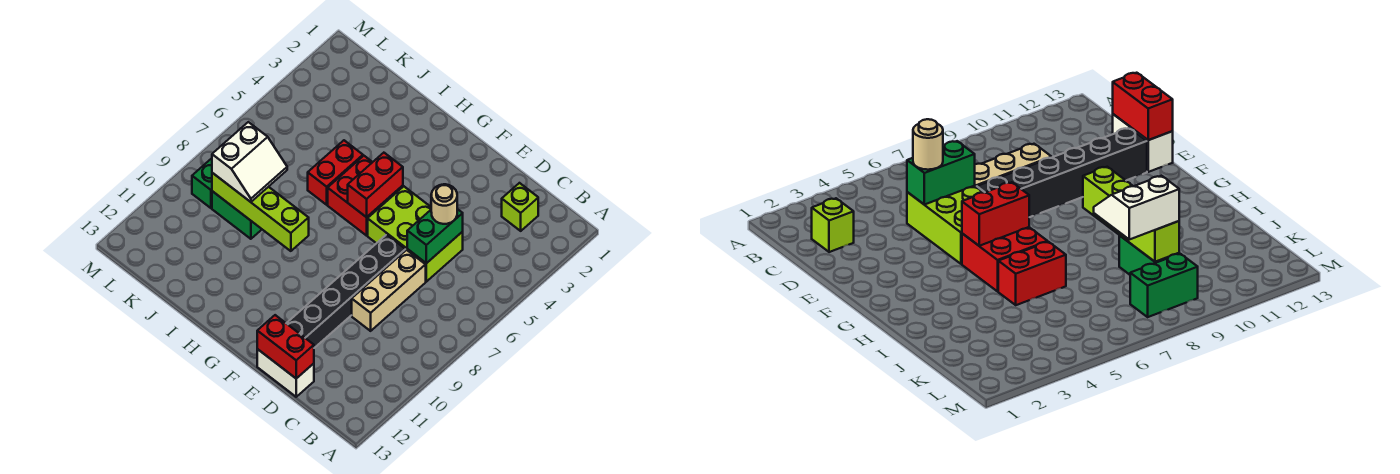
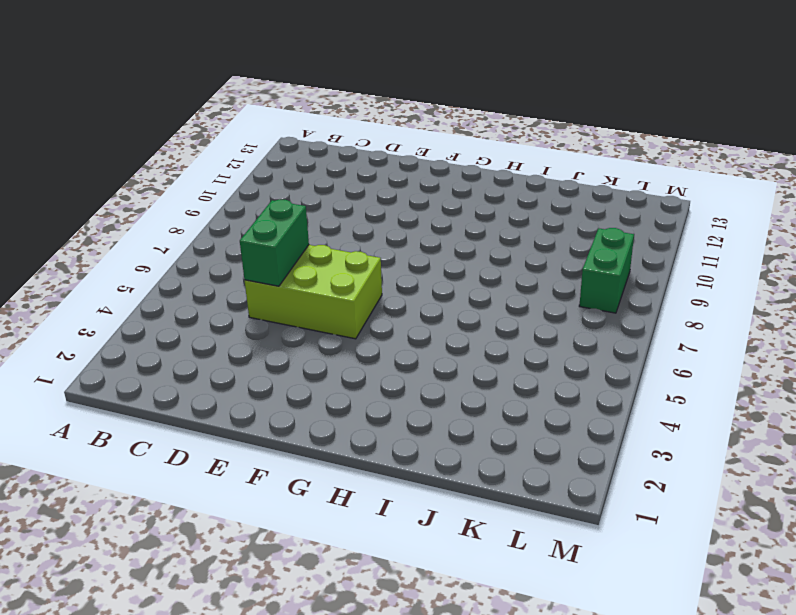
none -> lime brick C2 level 1
none -> tan brick D7:D9 level 1
none -> white brick D13:E13 level 1

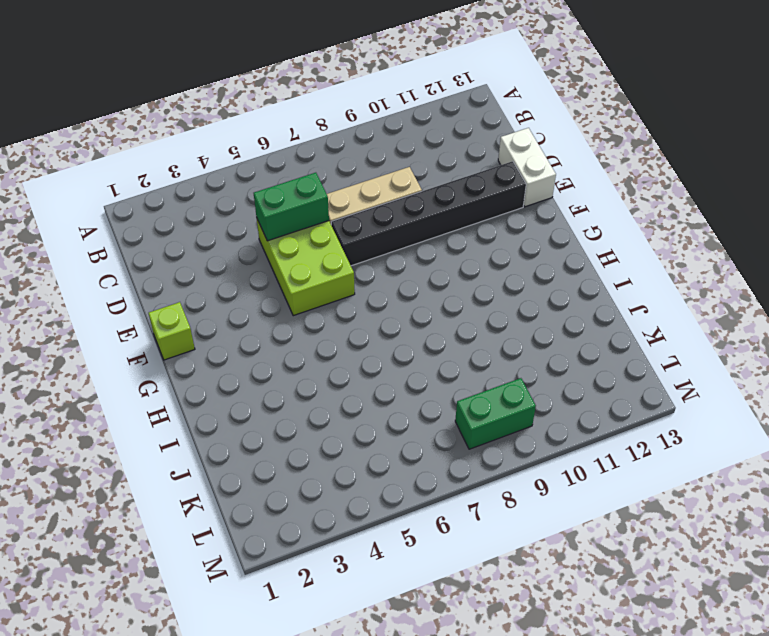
lime brick F1 level 1 -> lime brick C2 level 1
none -> red brick G5:H6 level 1
none -> red brick I5:I6 level 1
none -> green brick J9:K9 level 1

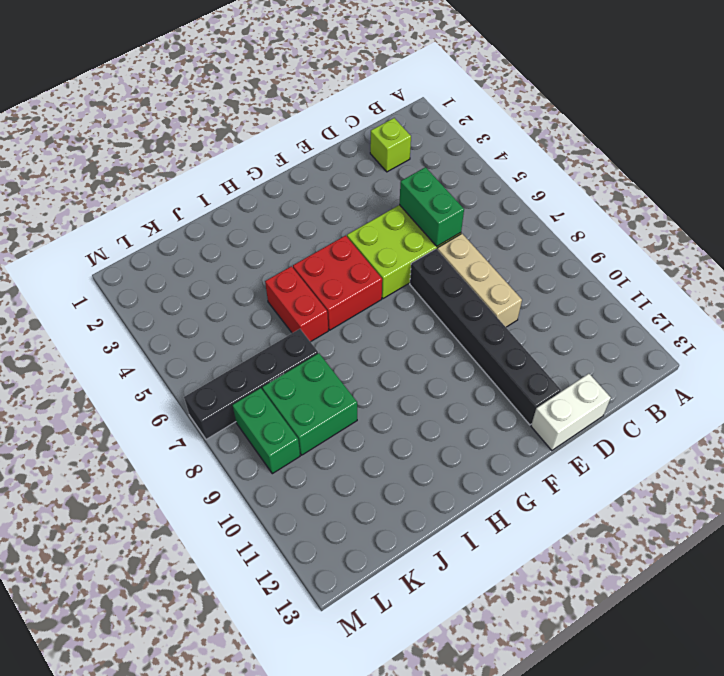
black brick J7:M7 level 1 -> none
green brick J8:K9 level 1 -> green brick J9:K9 level 1
none -> red brick D13:E13 level 2
none -> red brick G5:G6 level 2
none -> lime brick H9:K9 level 2

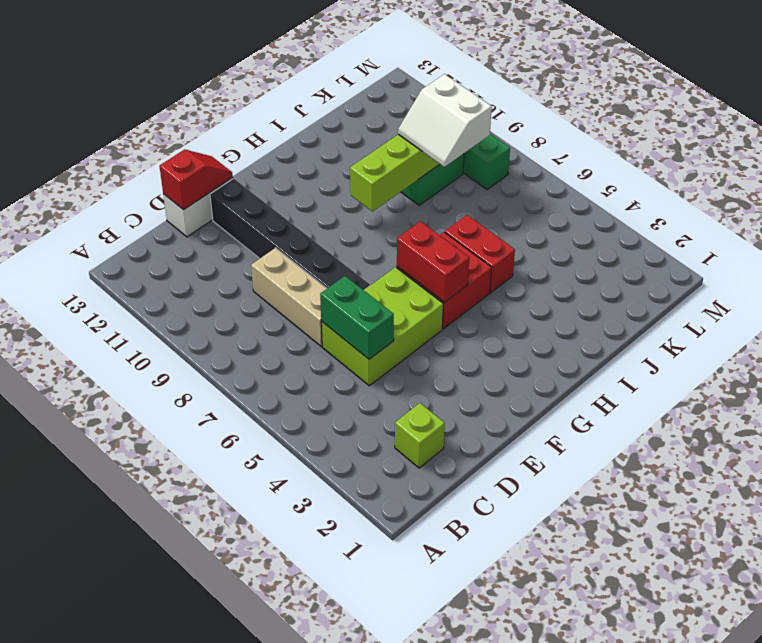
red slope D13:E13 level 2 top D -> red brick D13:E13 level 2
none -> tan round brick D5 level 3

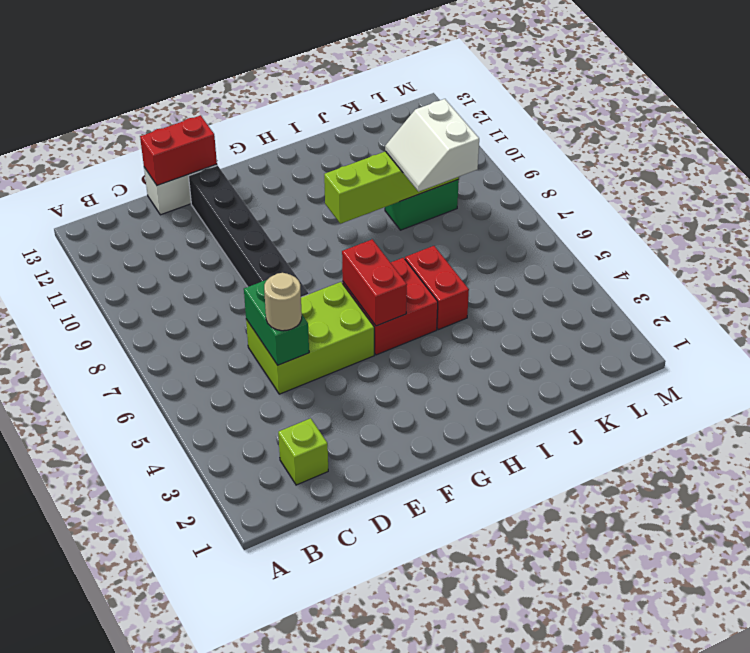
none -> tan brick D7:D9 level 1
none -> green brick L8:L9 level 1

